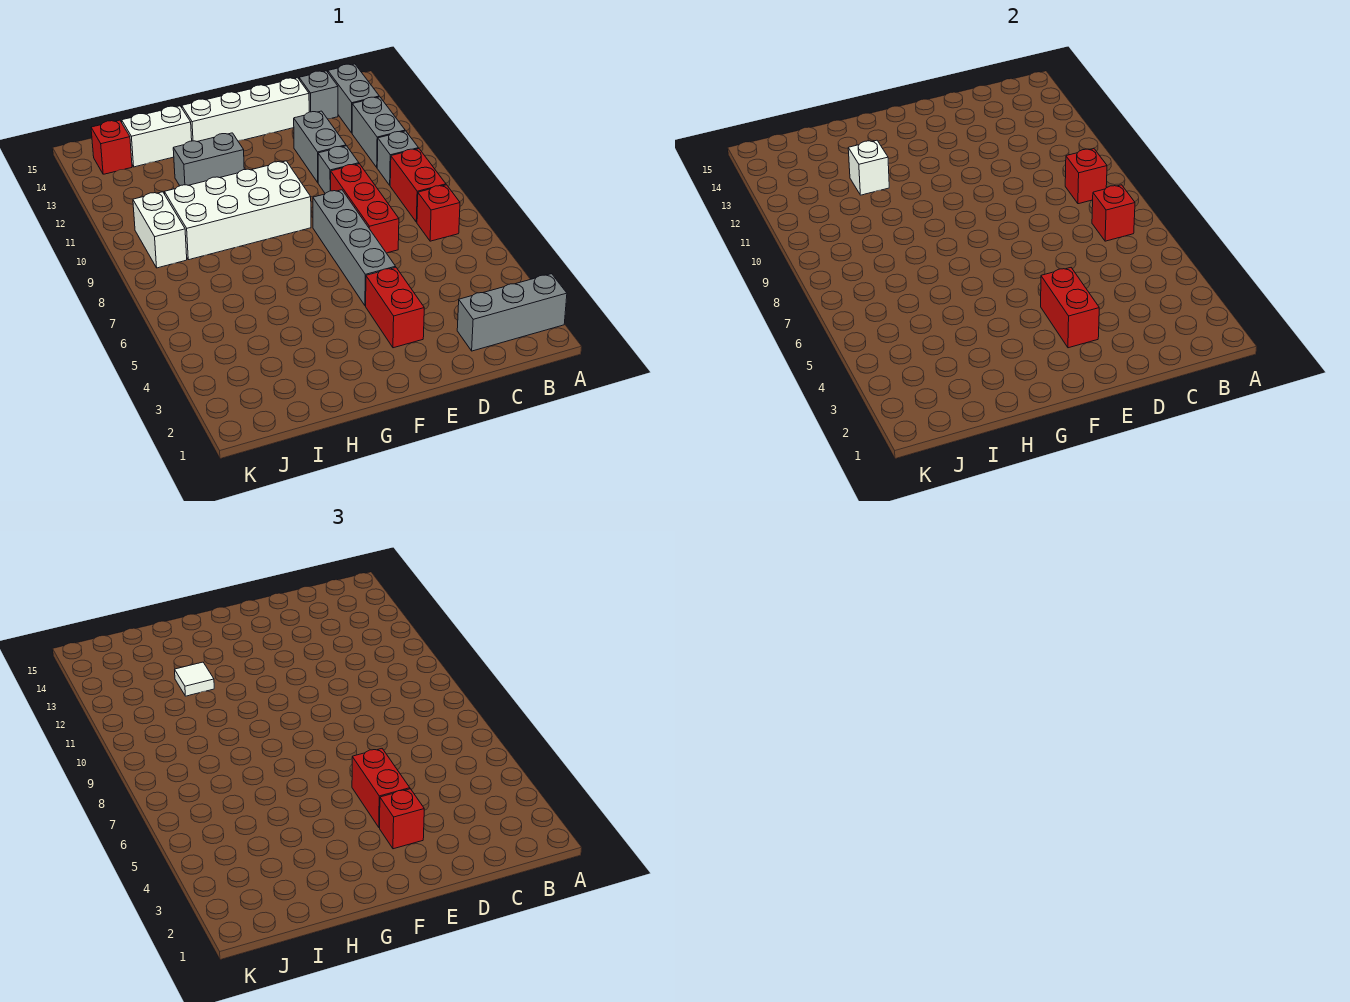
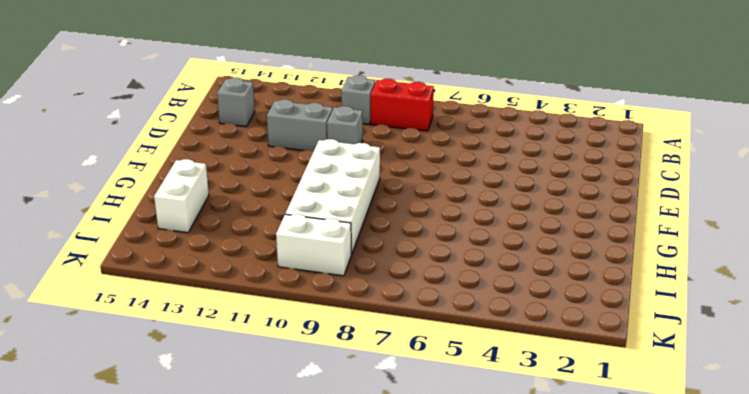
none -> grey brick A2:C2 level 1
none -> red brick B7 level 1
none -> grey brick B11:B12 level 1

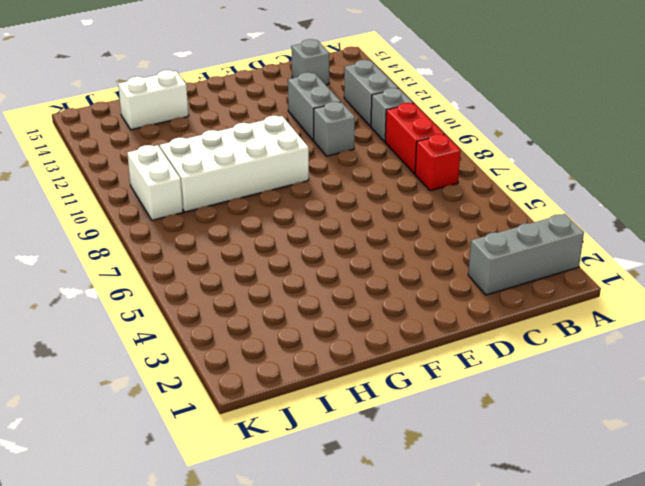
none -> grey brick B13:B14 level 1
none -> red brick D7:D9 level 1
none -> white brick D14:G14 level 1

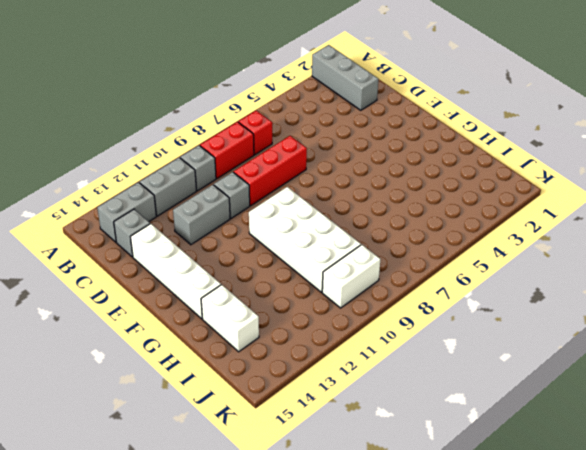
none -> red brick E3:E4 level 1
none -> grey brick E5:E8 level 1
none -> grey brick G12:H12 level 1

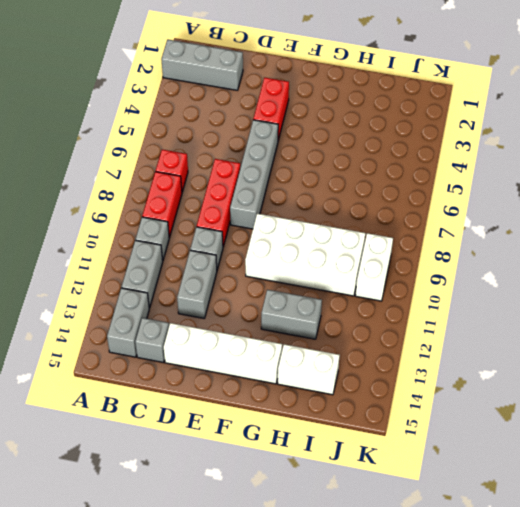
none -> red brick J14 level 1
none -> red brick B7 level 2
none -> red brick B9 level 2

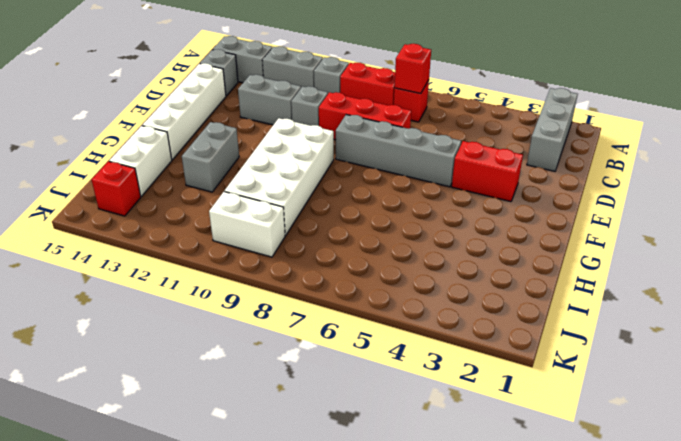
none -> red brick B9 level 2
none -> red brick E3:E4 level 2
none -> white brick H12 level 2

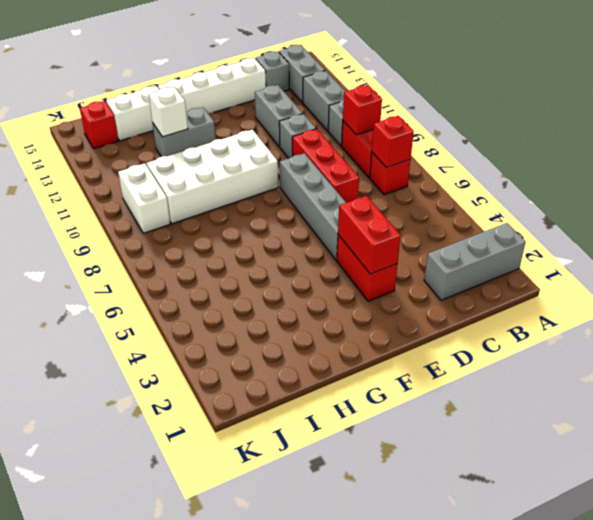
none -> red brick E3 level 3
none -> red brick E4:E5 level 3
none -> white tile H12 level 3

